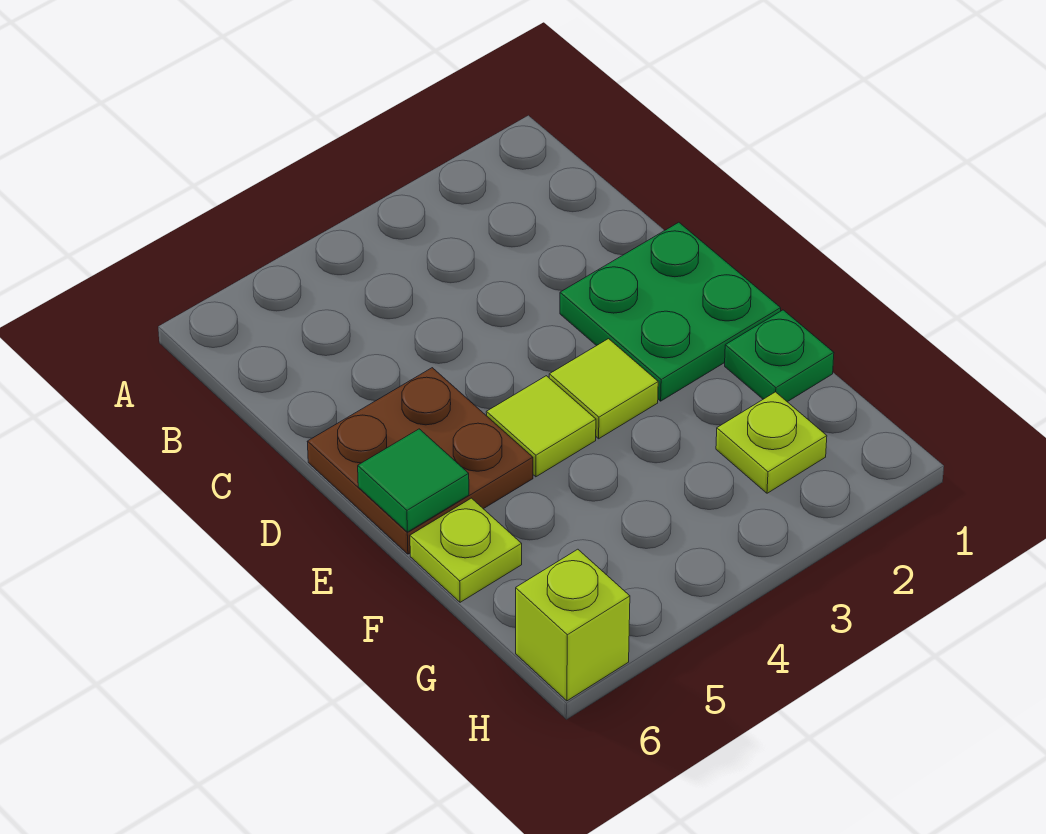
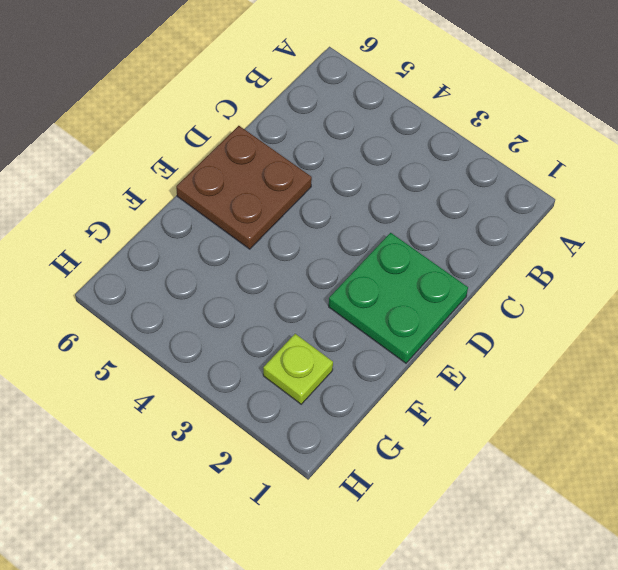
none -> lime tile E3 level 1
none -> lime tile E4 level 1

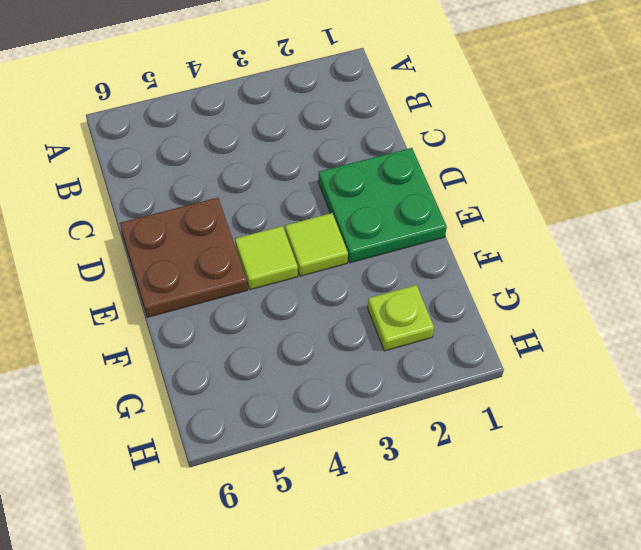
none -> green plate F1 level 1
none -> lime plate F6 level 1

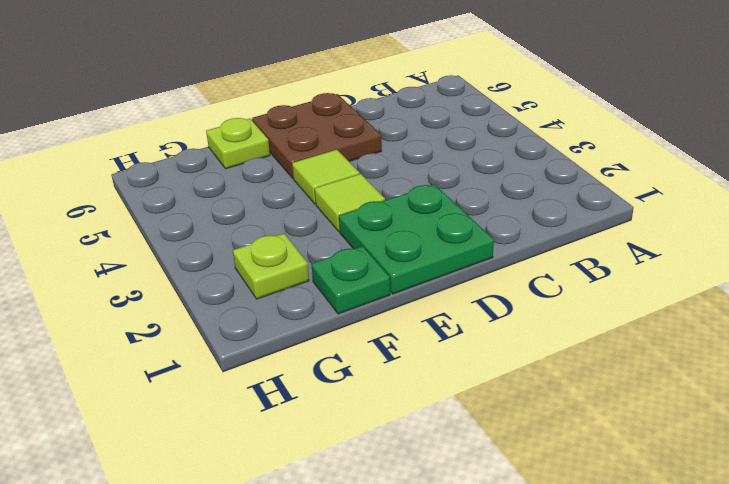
none -> lime brick H6 level 1
none -> green tile E6 level 2

